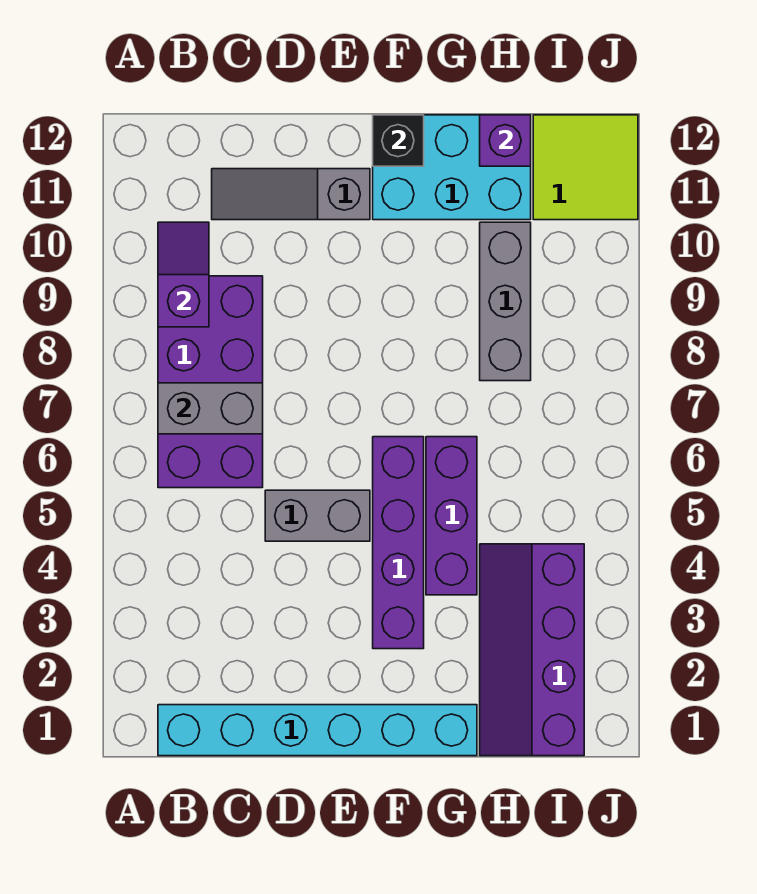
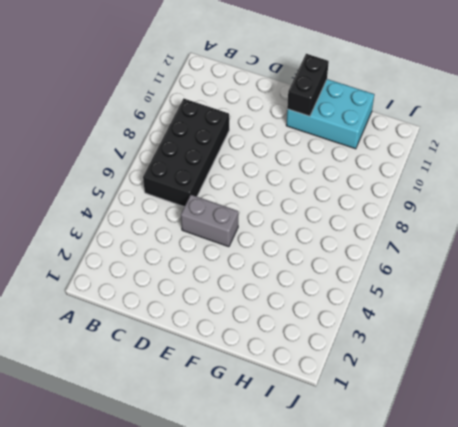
black brick B6:C9 level 1 -> purple brick B6:C9 level 1
black brick F11:F12 level 2 -> black brick F12 level 2
none -> cyan brick B1:G1 level 1
none -> grey slope C11:E11 level 1 top E
none -> purple brick F3:F6 level 1

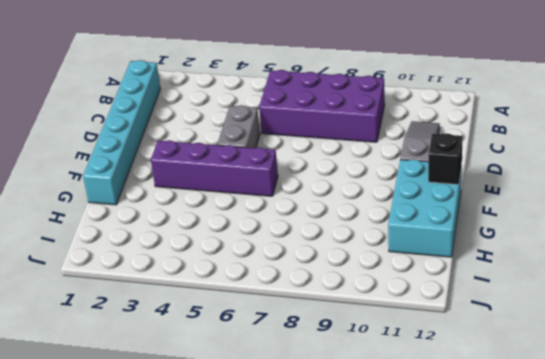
none -> purple brick G4:G6 level 1
none -> purple slope H1:I4 level 1 top I
none -> grey brick H8:H10 level 1

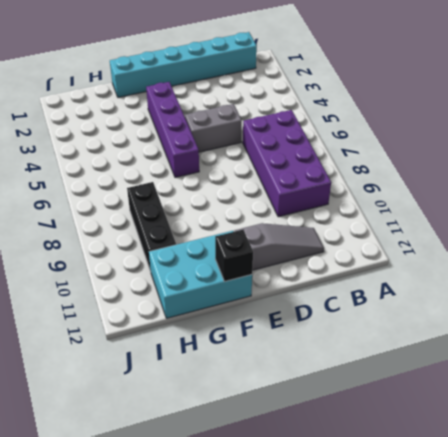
black brick H8:H10 level 1 -> grey brick H8:H10 level 1
none -> purple brick G4:G6 level 1
none -> purple slope H1:I4 level 1 top I
none -> lime tile I11:J12 level 1

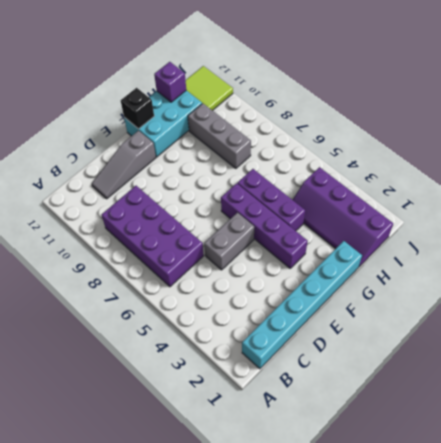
none -> grey brick B7:C7 level 2
none -> purple slope B9:B10 level 2 top 9

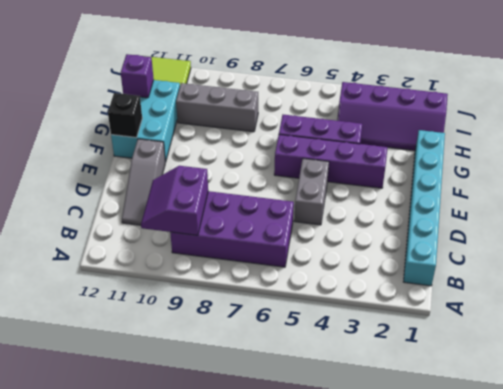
purple slope B9:C10 level 2 top 9 -> purple slope B9:B10 level 2 top 9
none -> grey brick B7:C7 level 2

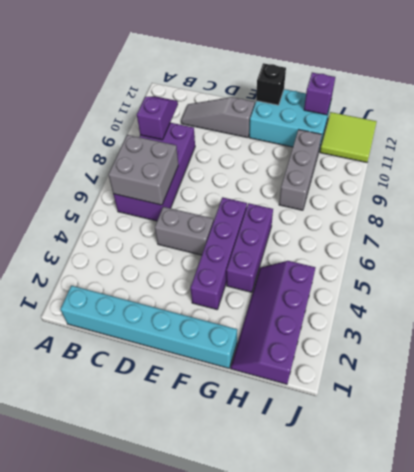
grey brick B6:C7 level 2 -> grey brick B7:C7 level 2

